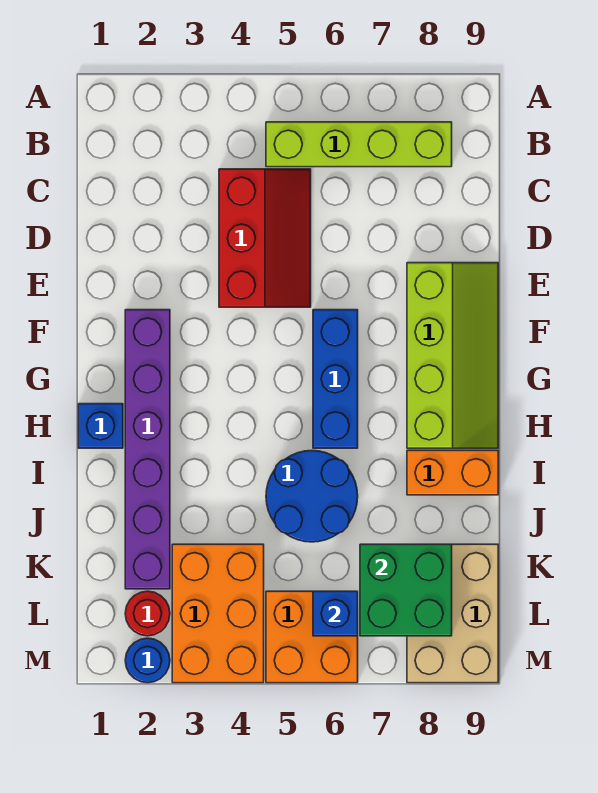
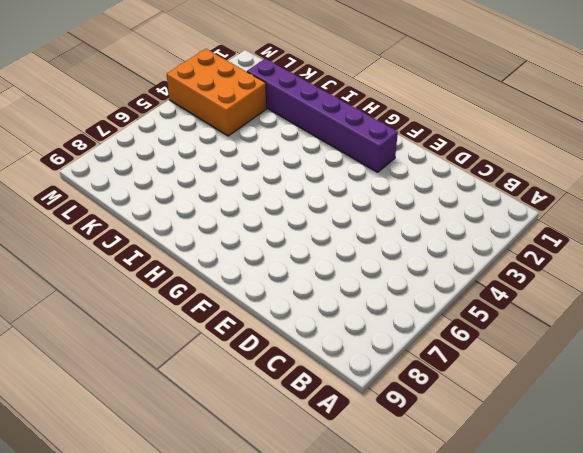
none -> lime brick B5:B8 level 1
none -> red slope C4:E5 level 1 top 4
none -> lime slope E8:H9 level 1 top 8

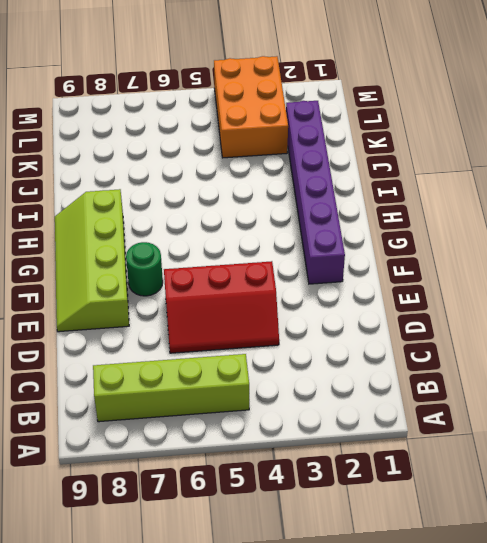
red slope D4:E6 level 1 top E -> red slope C4:E5 level 1 top 4
green round brick F7 level 1 -> none
none -> blue brick F6:H6 level 1
none -> blue brick H1 level 1
none -> blue round brick I5:J6 level 1

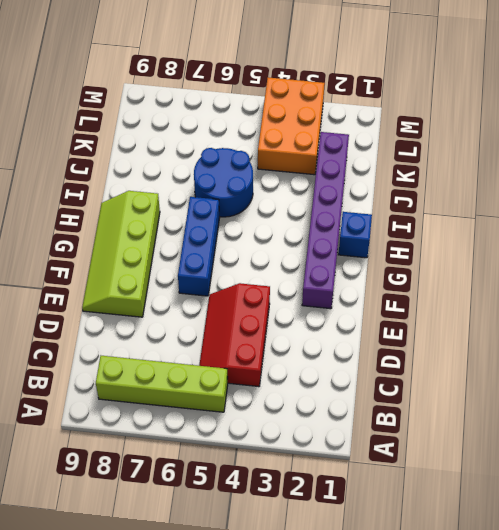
none -> orange brick I8:I9 level 1
none -> tan brick K8:M9 level 1
none -> red round brick L2 level 1

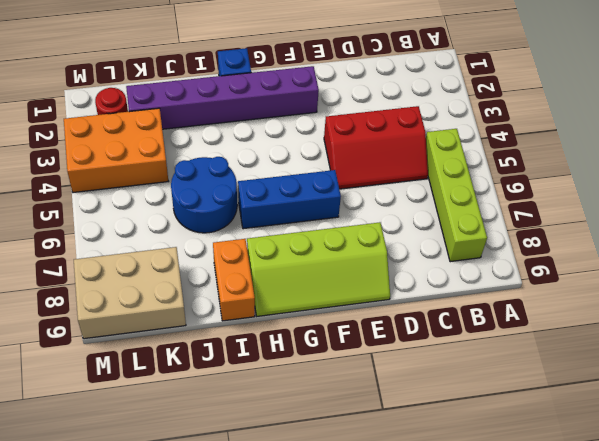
none -> orange brick L5:M6 level 1
none -> blue round brick M2 level 1
none -> green brick K7:L8 level 2

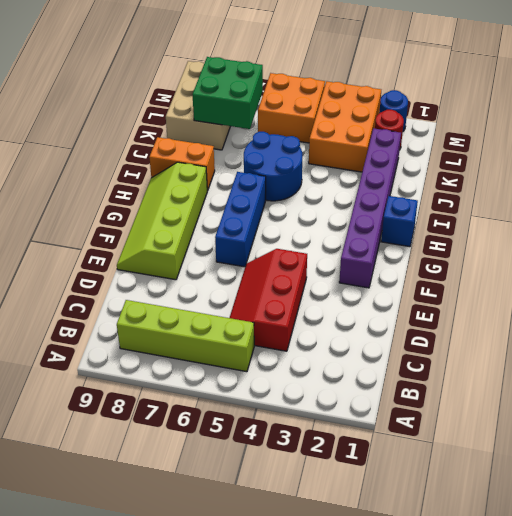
none -> blue brick L6 level 2

